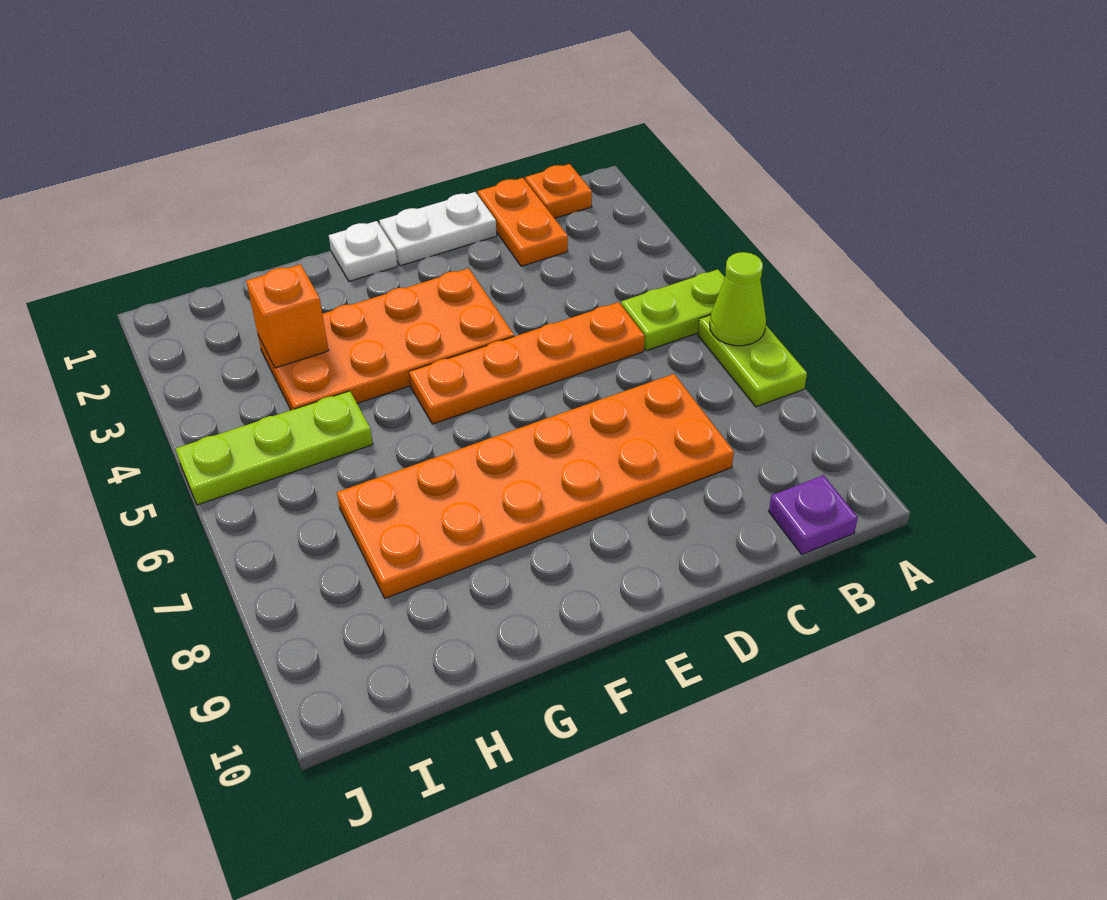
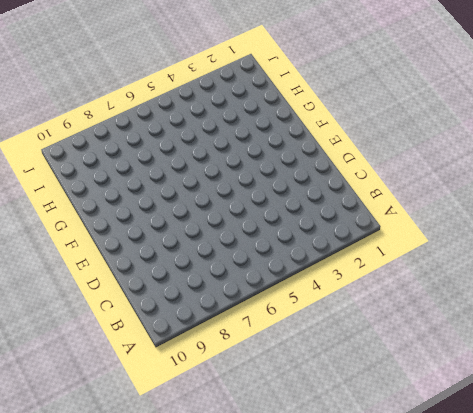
none -> lime plate A5:B5 level 1
none -> lime plate A6:A7 level 1
none -> orange plate B1 level 1

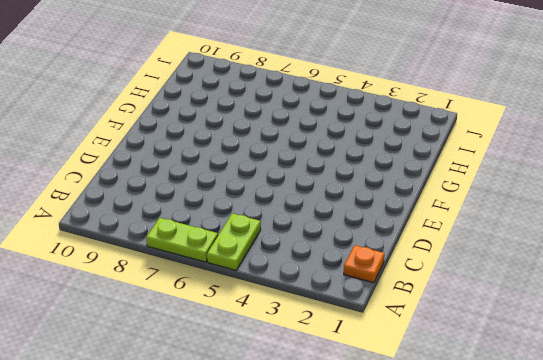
none -> purple plate B10 level 1
none -> orange plate C1:C2 level 1
none -> orange plate C5:F5 level 1

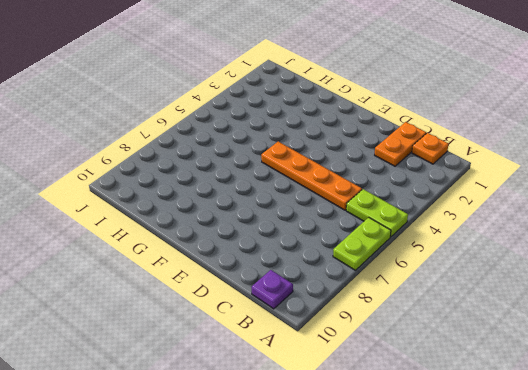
none -> orange plate C7:H8 level 1
none -> white plate D1:E1 level 1
none -> orange plate E3:H4 level 1

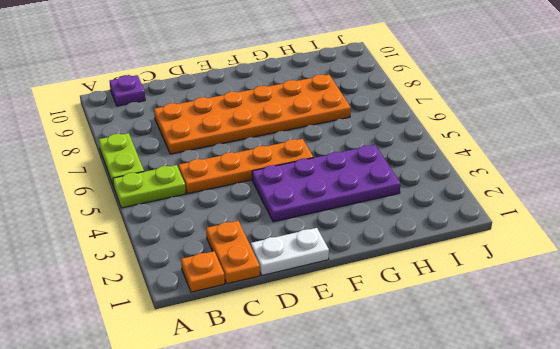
purple plate E3:H4 level 1 -> orange plate E3:H4 level 1
none -> white plate F1 level 1
none -> lime plate H5:J5 level 1
none -> lime cone A6 level 2

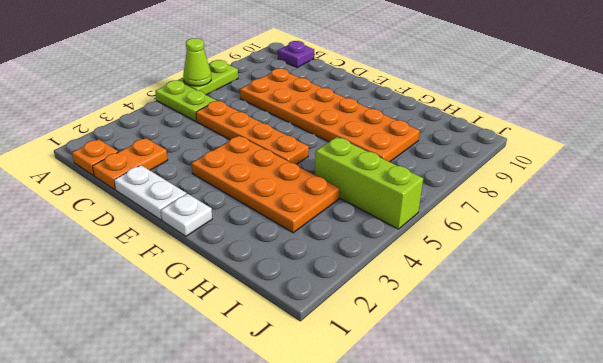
lime brick H5:J5 level 1 -> lime plate H5:J5 level 1
none -> orange brick H3 level 2

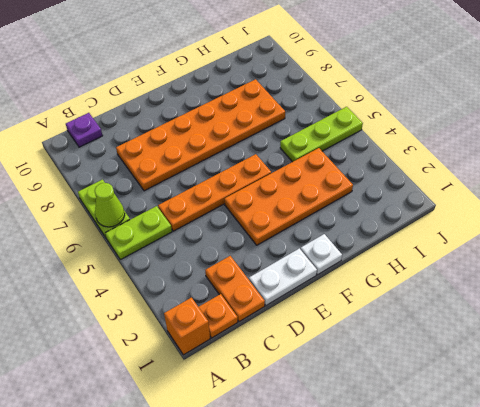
orange brick A1 level 1 -> orange brick H3 level 2

